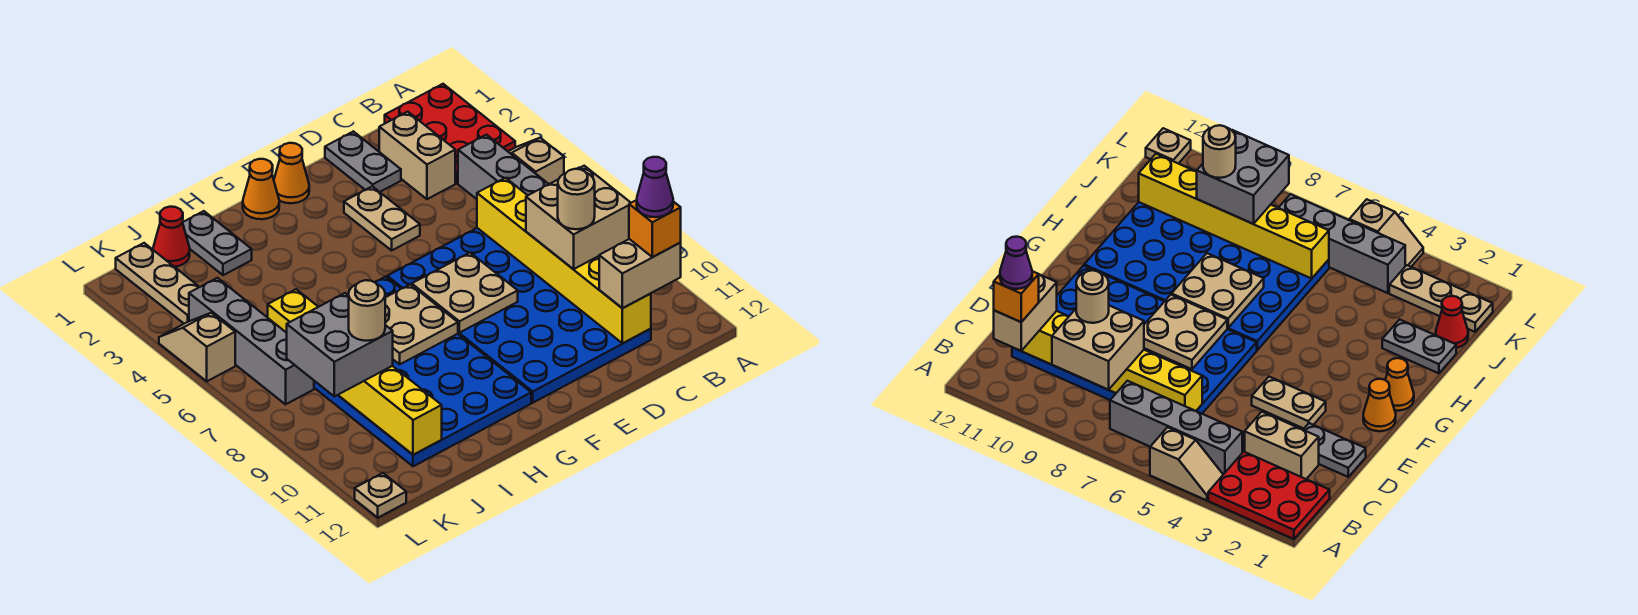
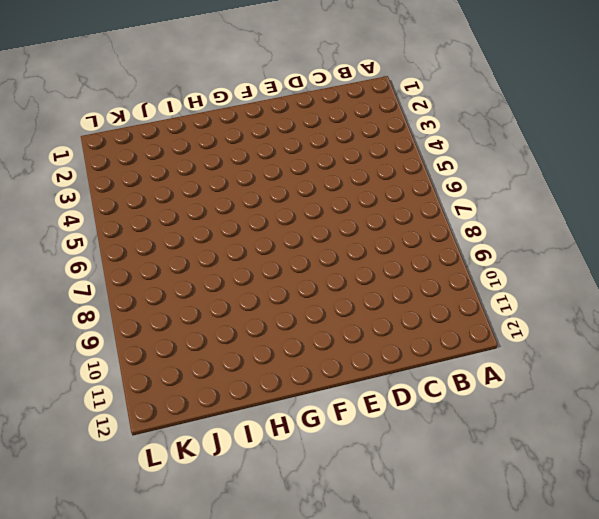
none -> red plate A1:B3 level 1
none -> tan slope A4:A5 level 1 top 5
none -> grey brick B4:B7 level 1

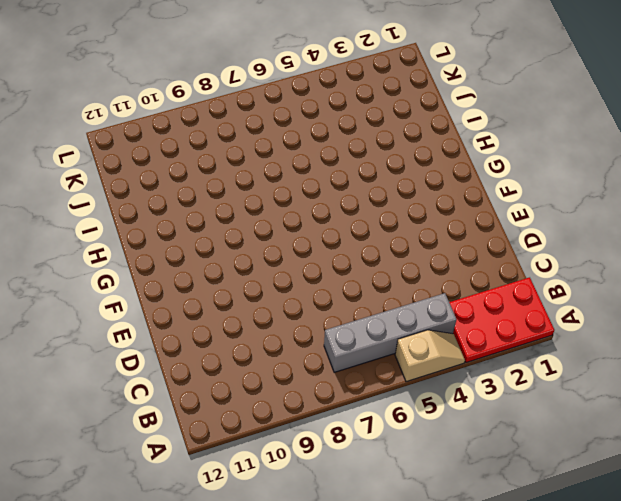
none -> tan brick C2:C3 level 1
none -> blue plate C6:F11 level 1
none -> grey plate D1:D2 level 1

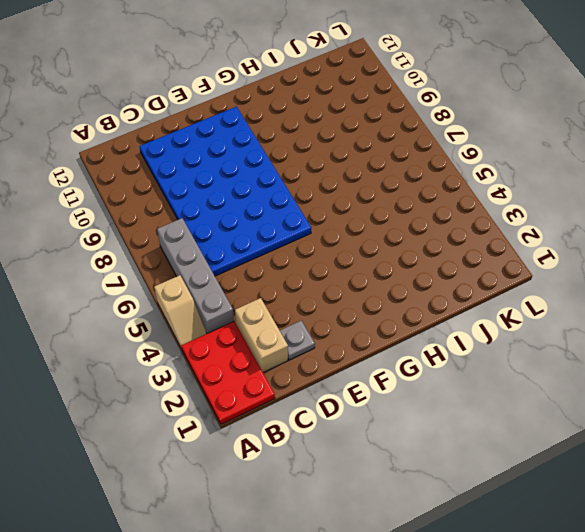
grey plate D2 level 1 -> grey plate D1:D2 level 1
none -> tan plate E3:E4 level 1
none -> orange cone F1 level 1
none -> orange cone G1 level 1

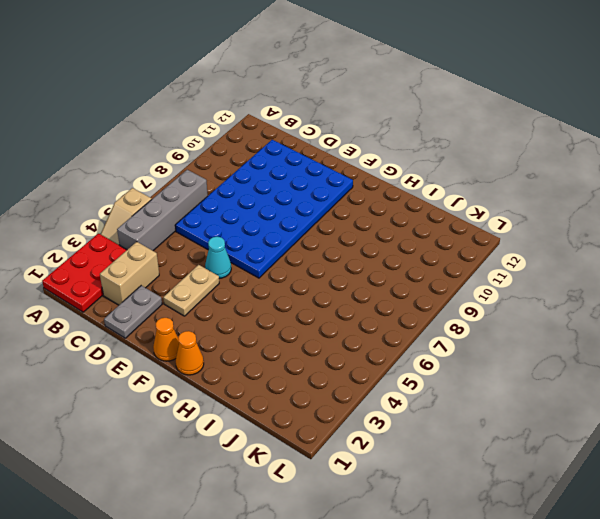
cyan cone E5 level 1 -> none
none -> blue plate G6:J11 level 1
none -> grey plate I1:I2 level 1
none -> red cone J1 level 1

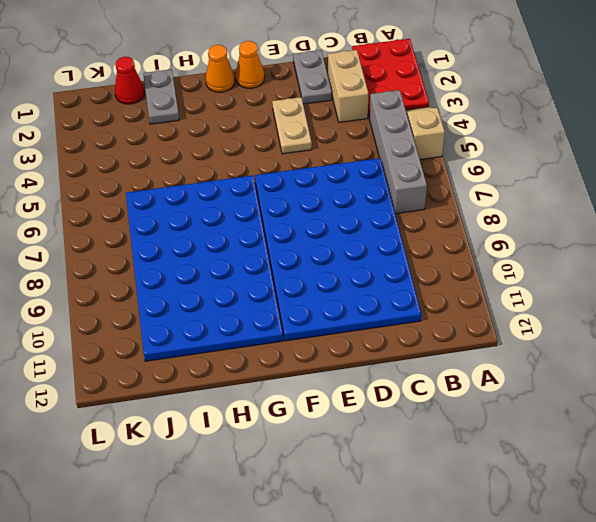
none -> tan plate K1:K3 level 1
none -> grey brick K4:K7 level 1
none -> tan slope L4:L5 level 1 top 5

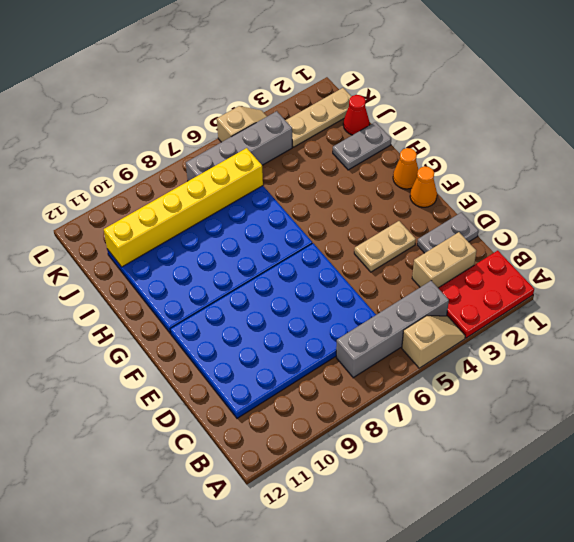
none -> tan plate L12 level 1
none -> yellow brick C6:C11 level 2
none -> tan plate E7:F8 level 2

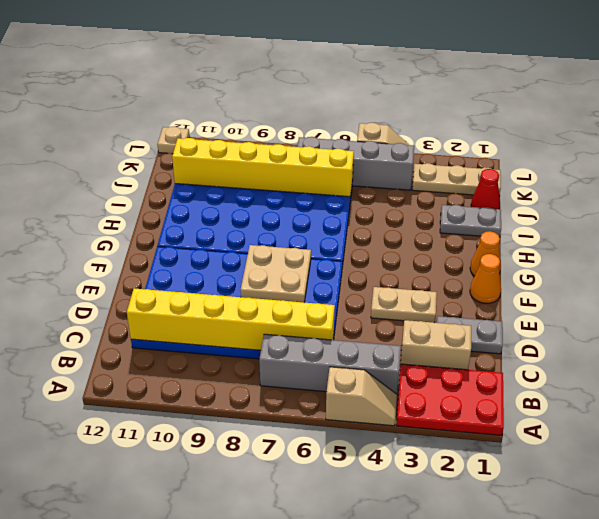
none -> tan plate G7:H8 level 2
none -> tan brick B8:C9 level 3
none -> tan brick B11:C11 level 3

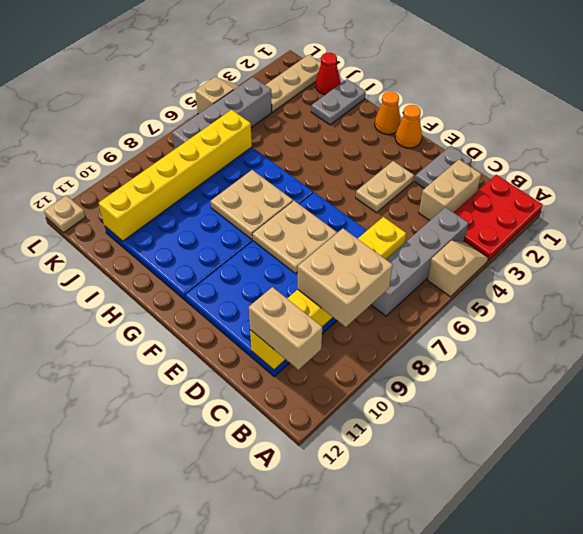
none -> grey brick J8:K9 level 3
none -> orange brick B11 level 4
none -> tan round brick C9 level 4

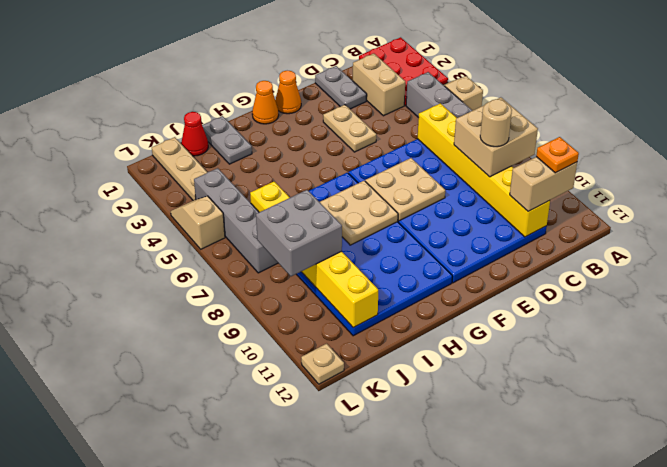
orange plate B11 level 4 -> orange brick B11 level 4
none -> tan round brick J9 level 4
none -> purple cone B11 level 5

